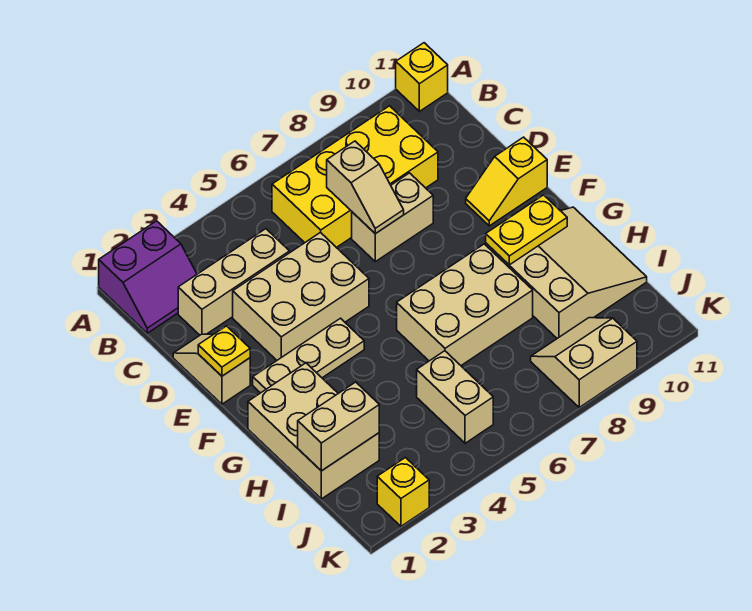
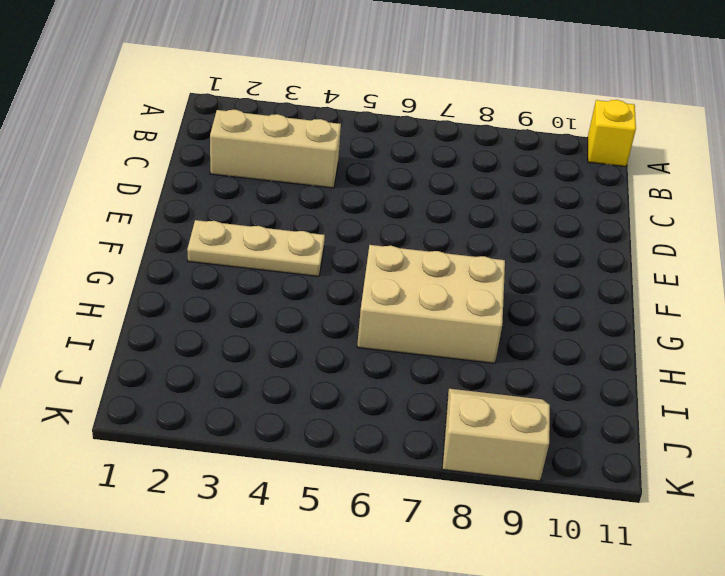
none -> purple slope A1:B2 level 1 top A
none -> yellow brick B6:C9 level 1
none -> tan slope D1:E1 level 1 top E

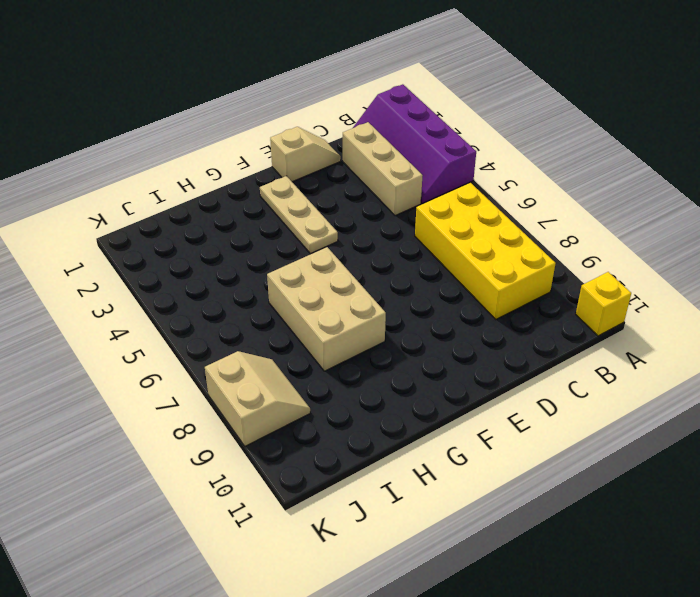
purple slope A1:B4 level 1 top A -> purple slope A1:B2 level 1 top A
none -> tan brick D3:E5 level 1
none -> tan brick D7:D8 level 1
none -> yellow slope E10:E11 level 1 top 11

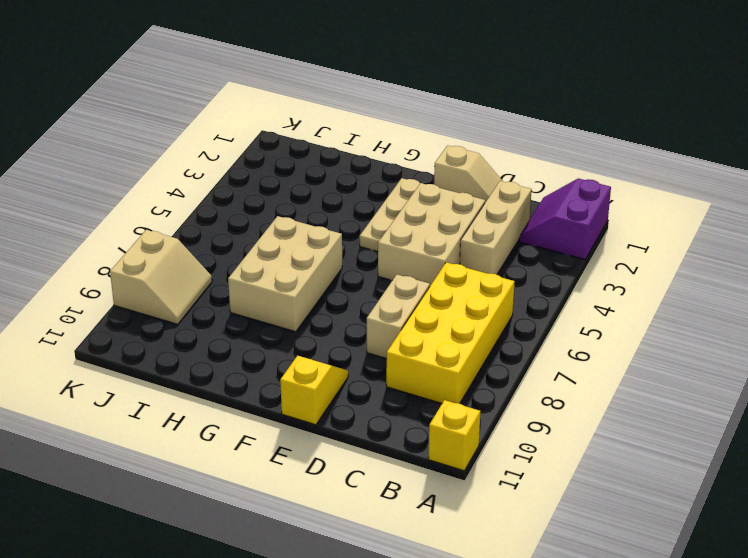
none -> tan brick G1:I2 level 1
none -> tan slope G9:I11 level 1 top 9
none -> tan brick I5:J5 level 1

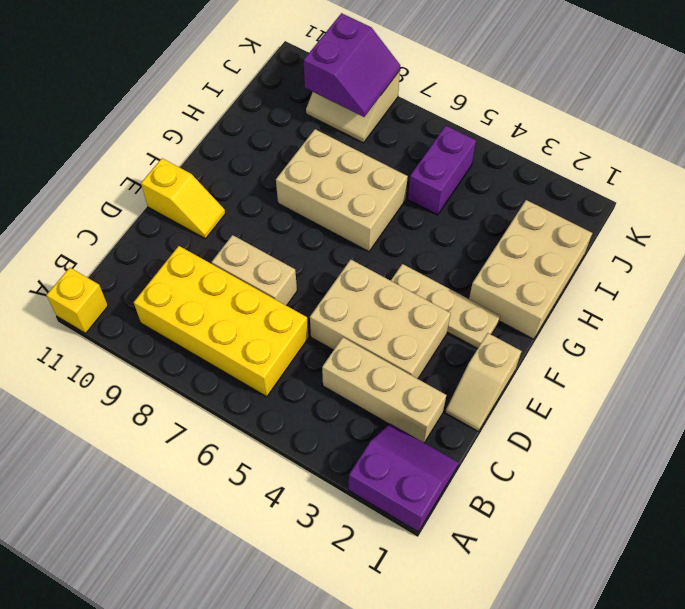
purple brick I5:J5 level 1 -> tan brick I5:J5 level 1
purple slope J8:K9 level 2 top 9 -> none
none -> tan slope G9:I11 level 1 top 9
none -> yellow brick K2 level 1
none -> tan slope C7:D7 level 2 top C

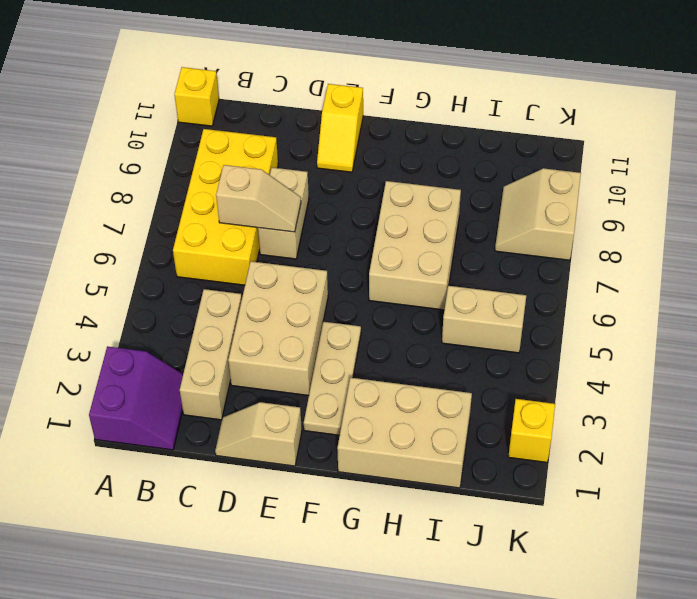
none -> tan slope G9:I11 level 1 top 9
none -> yellow plate E1 level 2
none -> yellow plate G9:G10 level 2

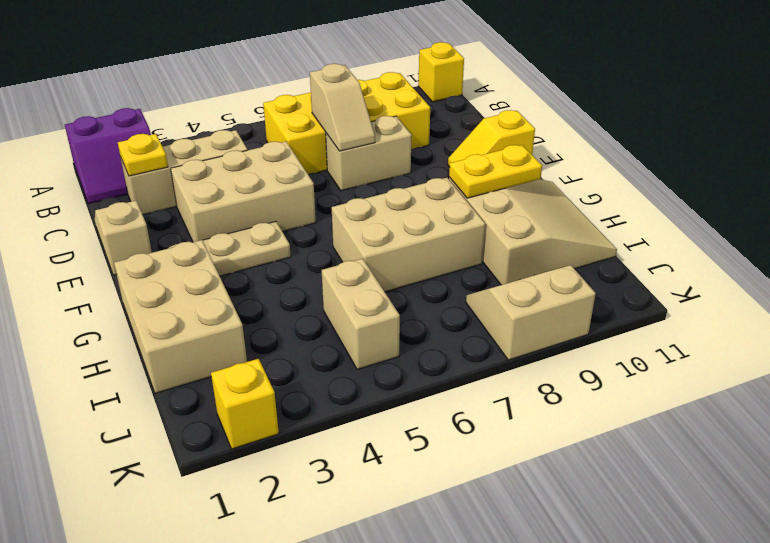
yellow plate C2 level 2 -> yellow plate E1 level 2
none -> tan brick I1:I2 level 2

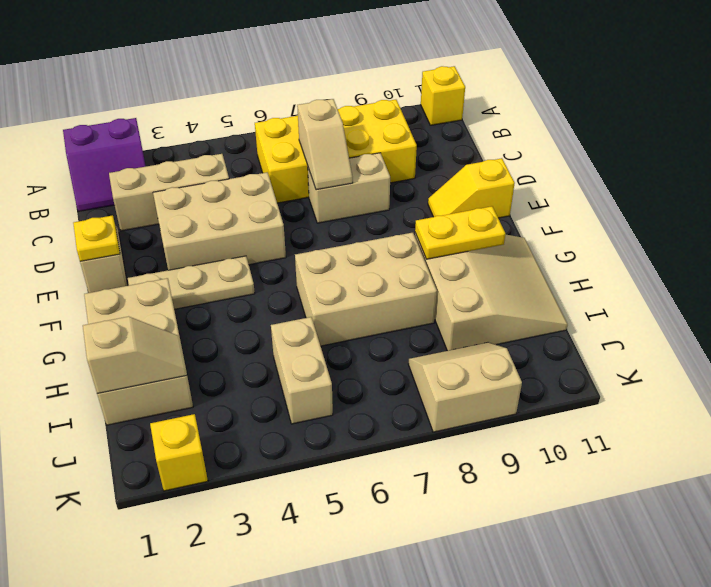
tan slope I1:I2 level 2 top 1 -> tan brick I1:I2 level 2

